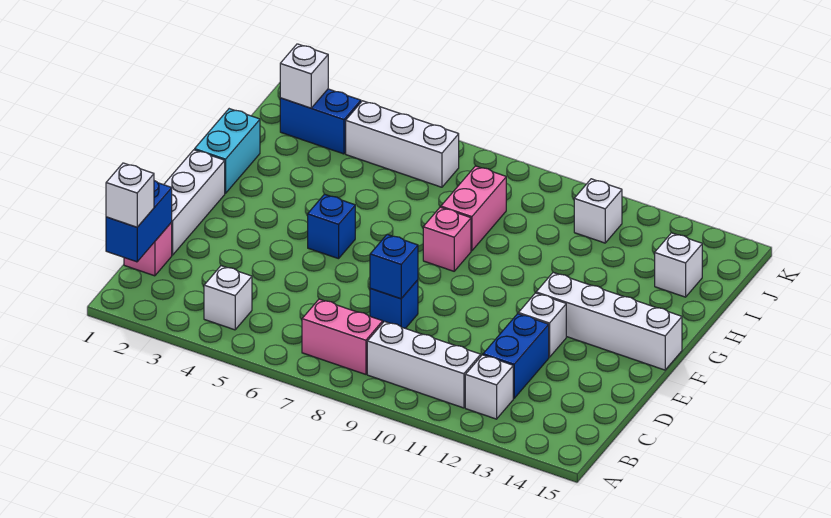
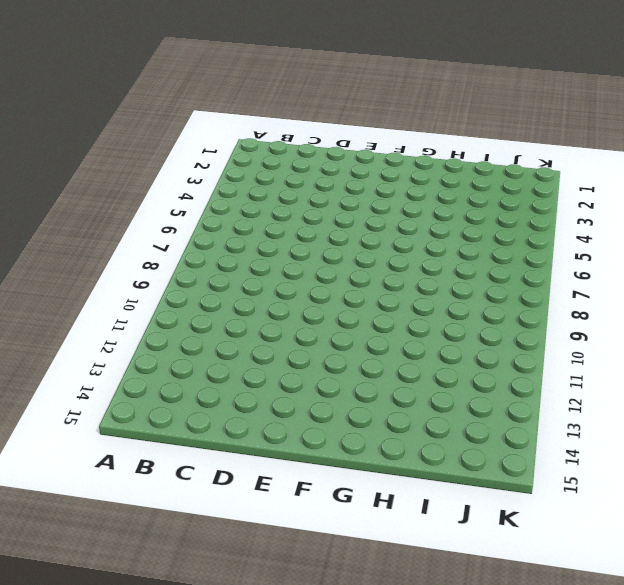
none -> white brick B4 level 1
none -> pink brick B7:B8 level 1
none -> white brick B9:B11 level 1

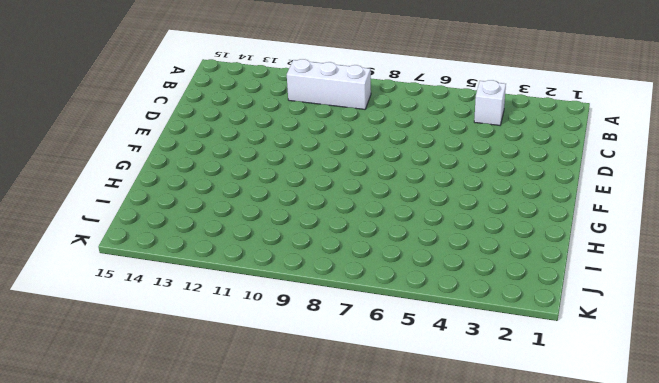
none -> pink brick B7:B8 level 1
none -> white brick B12 level 1
none -> pink brick C1 level 1

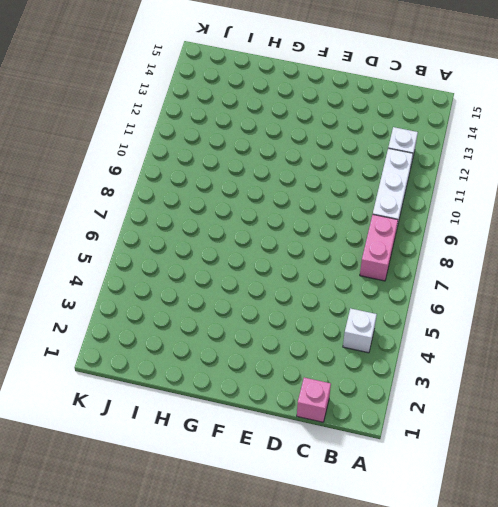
none -> blue brick C12:D12 level 1
none -> white brick D1:F1 level 1
none -> blue brick D8 level 1

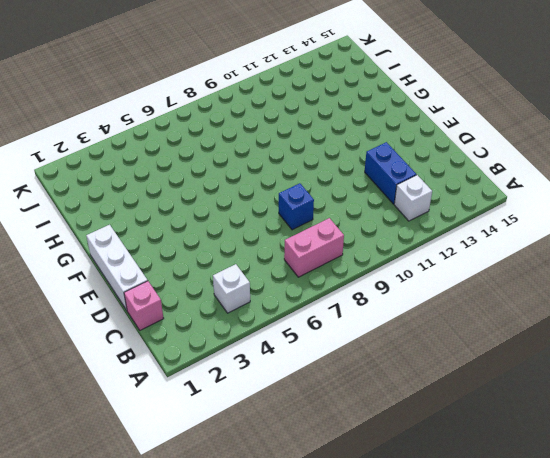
none -> white brick B9:B11 level 1
none -> white brick E12 level 1
none -> blue brick F5 level 1

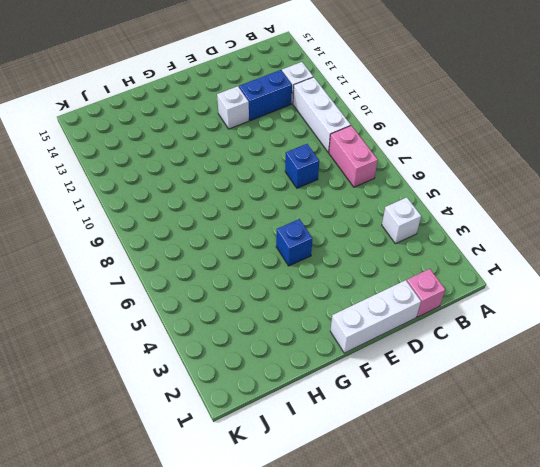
none -> white brick F12:F15 level 1
none -> cyan brick G1:H1 level 1
none -> pink brick G8 level 1

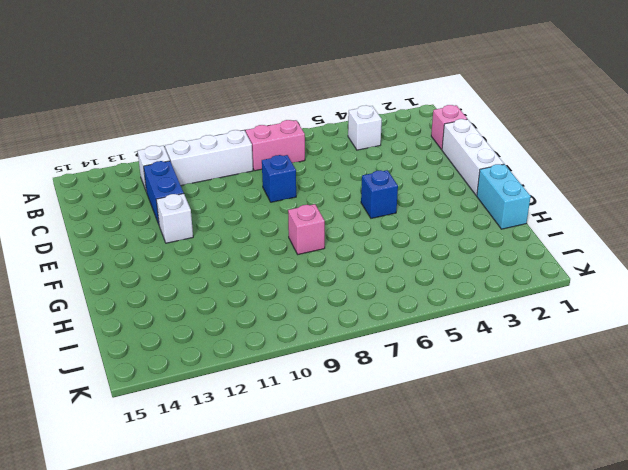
none -> white brick F12:F15 level 1
none -> pink brick H8:I8 level 1
none -> white brick I14 level 1

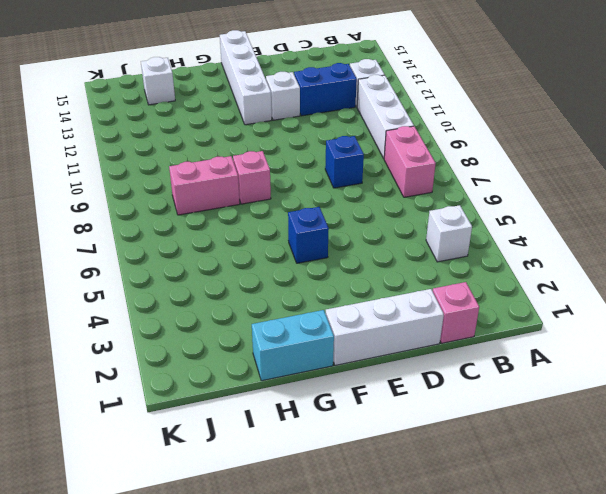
none -> blue brick J2:J3 level 1
none -> white brick J4:J6 level 1
none -> white brick J11 level 1

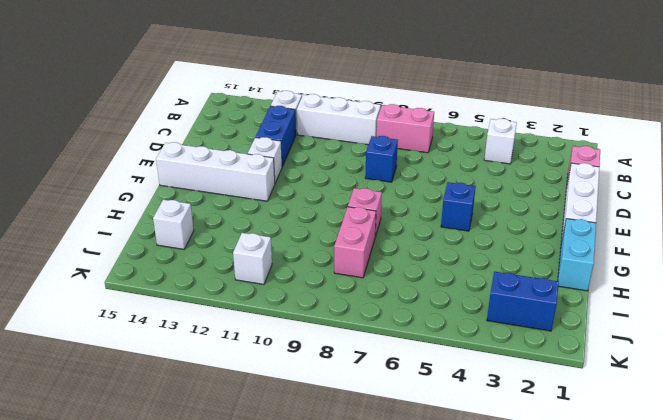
none -> white brick J4:J6 level 1
none -> blue brick B1:C1 level 2
none -> blue brick D8 level 2

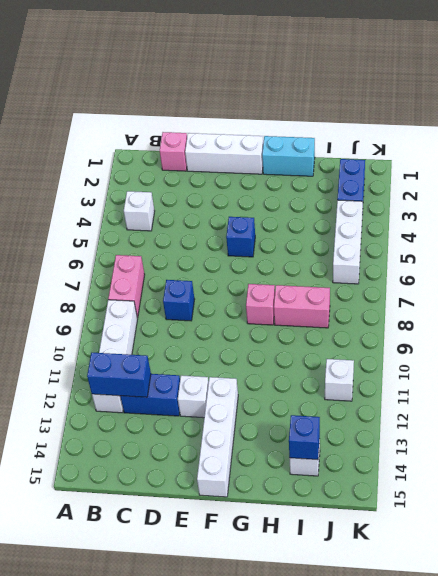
blue brick B12:C12 level 2 -> blue brick B1:C1 level 2
blue brick I14 level 2 -> blue brick D8 level 2
none -> white brick J2 level 2
none -> white brick B1 level 3

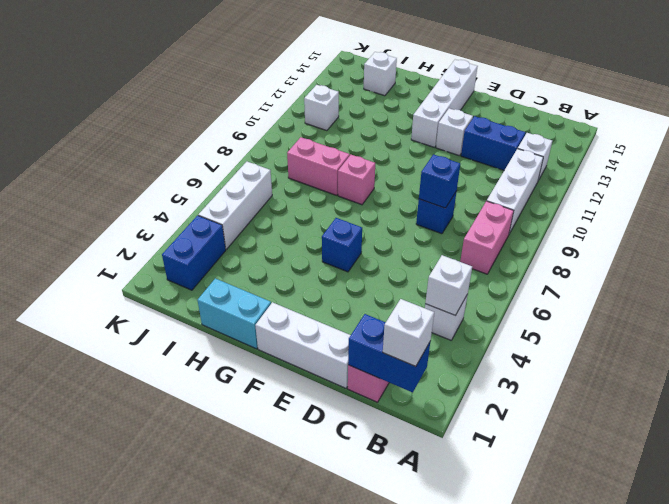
white brick B4 level 2 -> white brick J2 level 2

